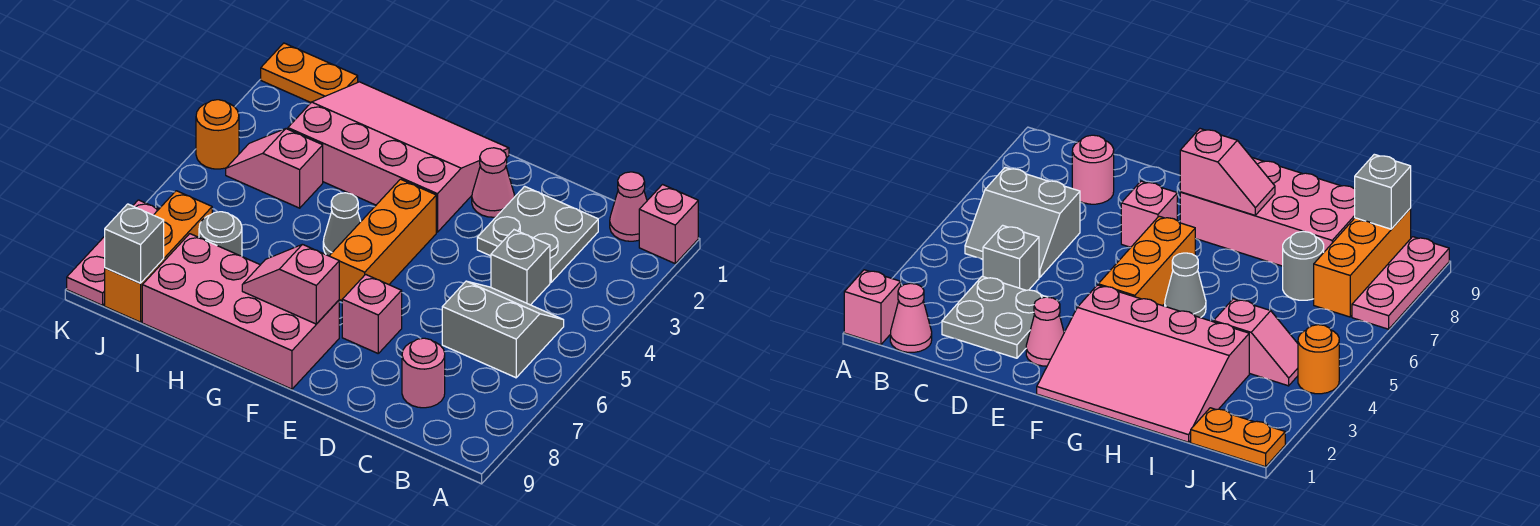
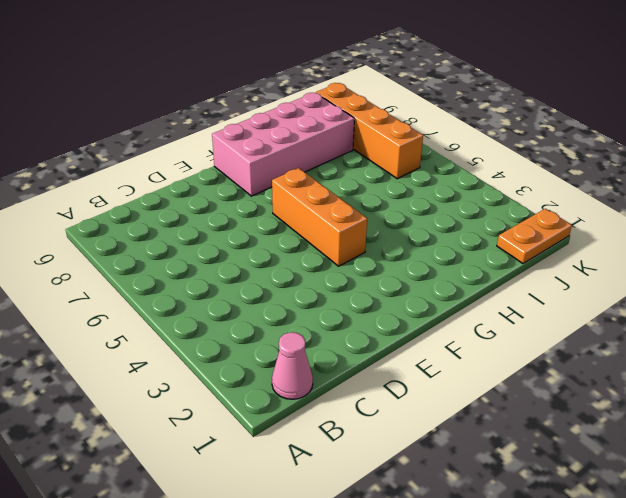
orange brick J6:J9 level 1 -> orange brick J7:J9 level 1
none -> pink brick A1 level 1
none -> grey slope B5:C6 level 1 top 6
none -> grey plate C2:D3 level 1

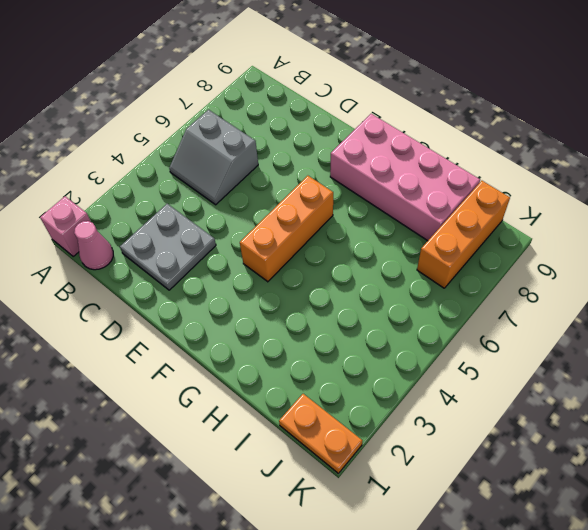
none -> grey brick C4 level 1
none -> pink round brick C8 level 1
none -> pink cone E2 level 1

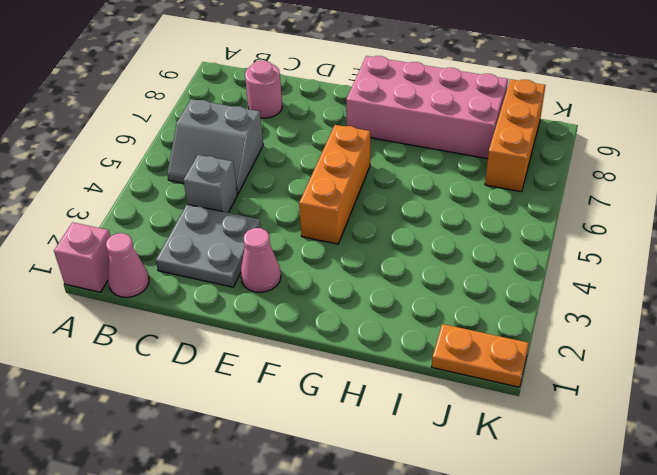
none -> pink brick E7 level 1
none -> pink slope F1:I3 level 1 top 3
none -> grey cone G5 level 1

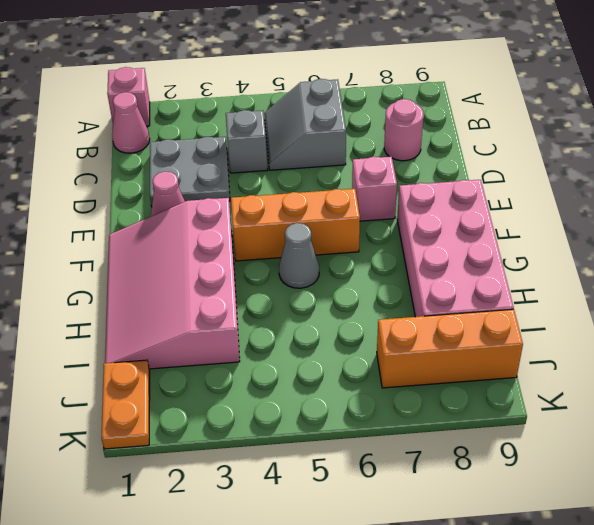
none -> pink slope I4:J4 level 1 top I
none -> grey round brick I7 level 1
none -> orange round brick K4 level 1

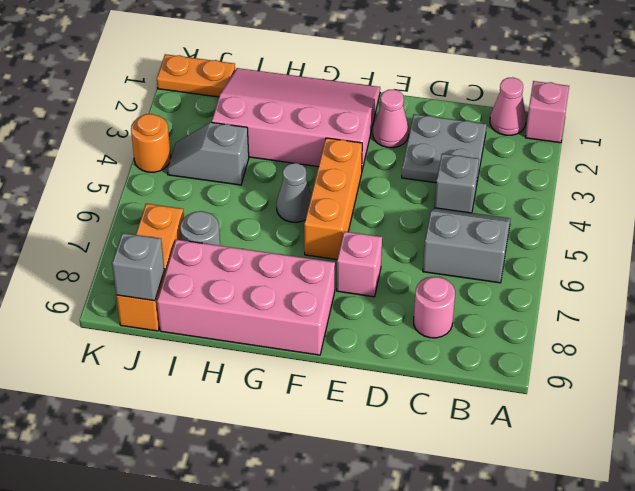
grey slope I4:J4 level 1 top I -> pink slope I4:J4 level 1 top I
none -> pink plate K7:K9 level 1
none -> pink slope F8:G8 level 2 top F

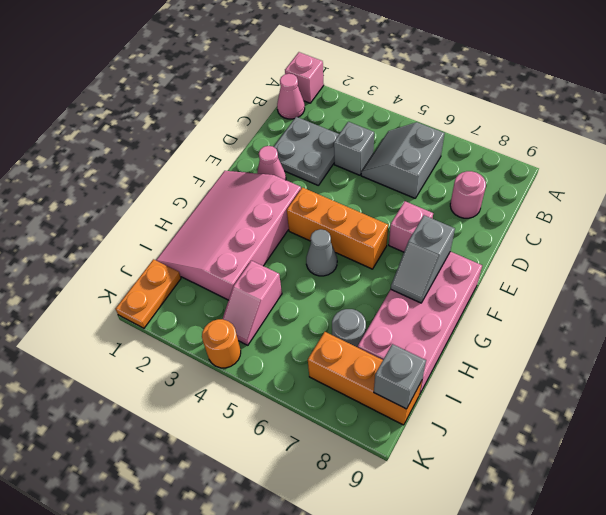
grey slope F8:G8 level 2 top F -> pink slope F8:G8 level 2 top F
none -> pink plate K7:K9 level 1

